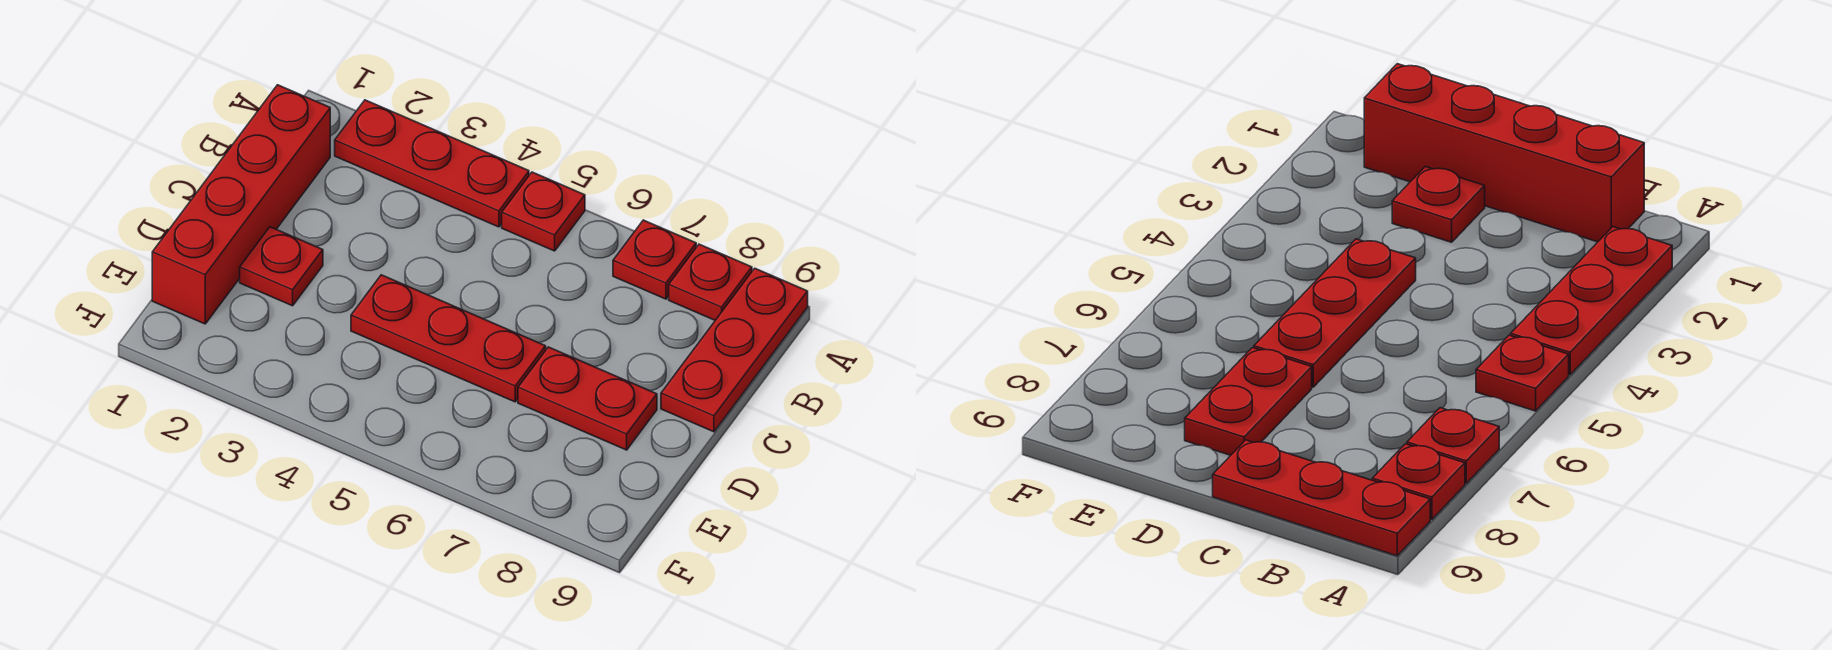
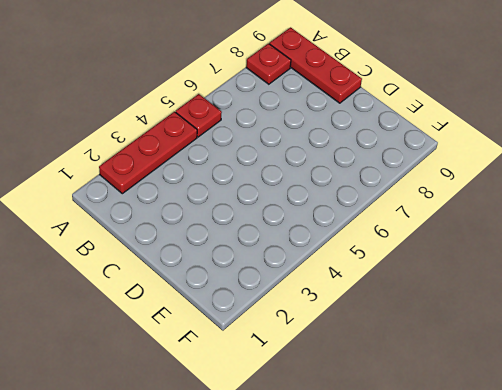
none -> red plate A7 level 1
none -> red brick B1:E1 level 1

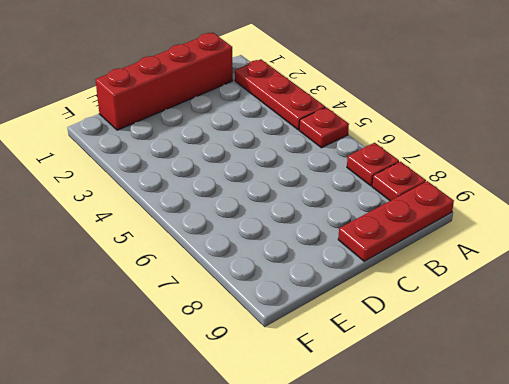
none -> red plate D2 level 1
none -> red plate D4:D6 level 1

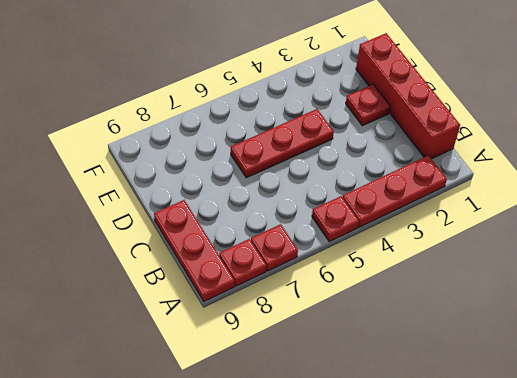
none -> red plate D7:D8 level 1

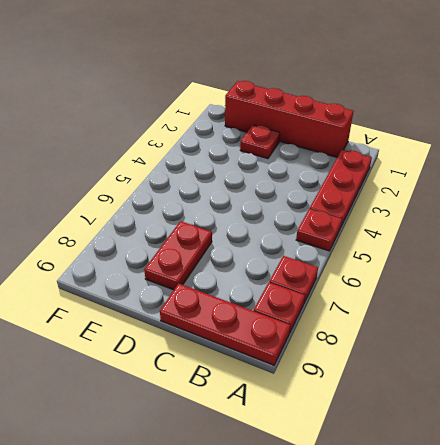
none -> red plate D4:D6 level 1

